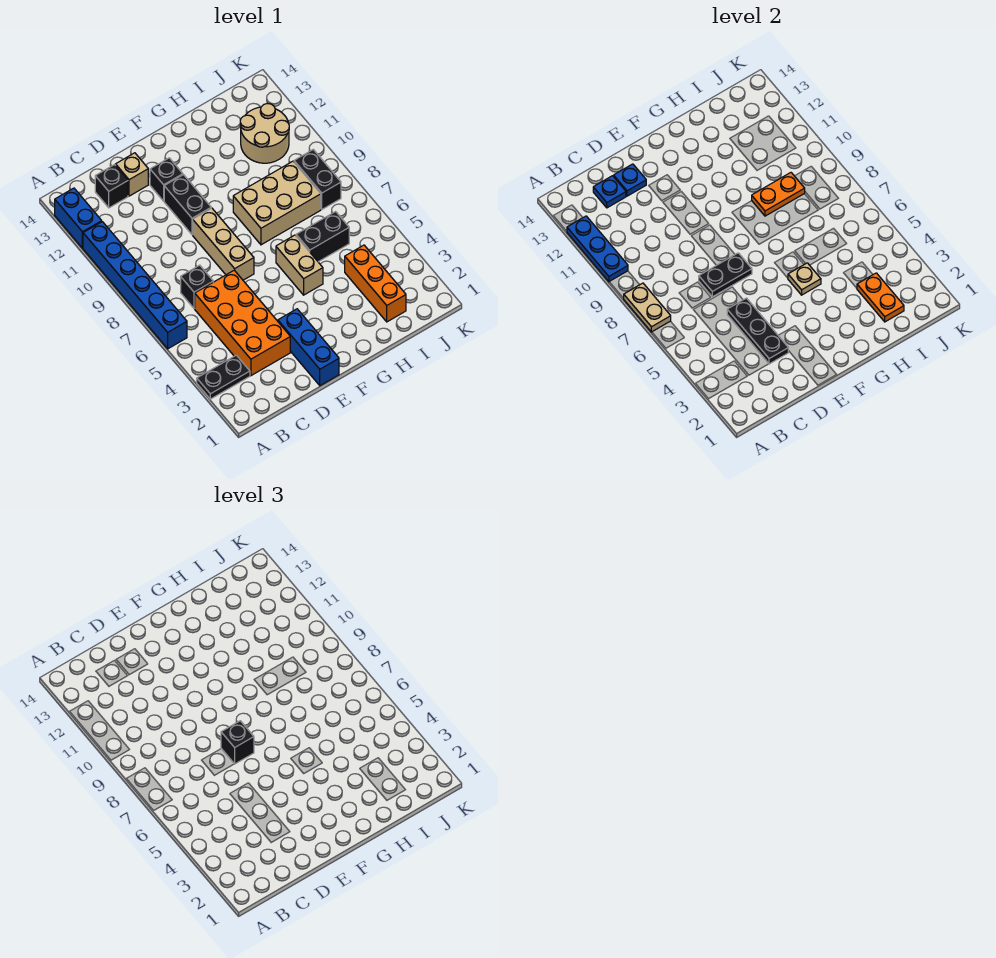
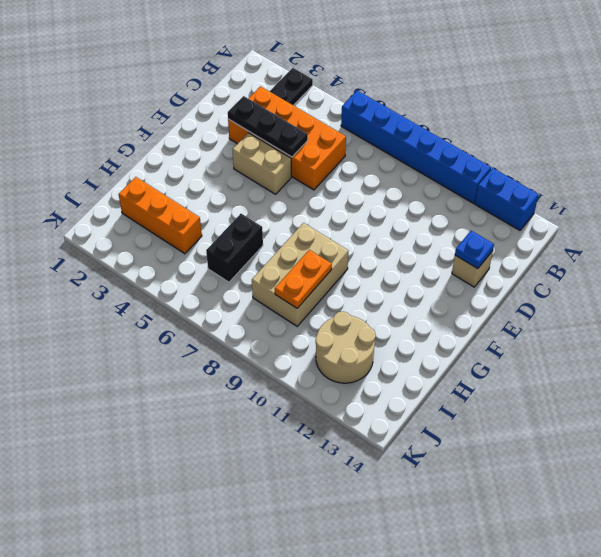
tan brick E4:E5 level 1 -> tan brick G5:G6 level 1
none -> black brick C7 level 1
none -> black brick C13 level 1
none -> blue brick E1:E3 level 1

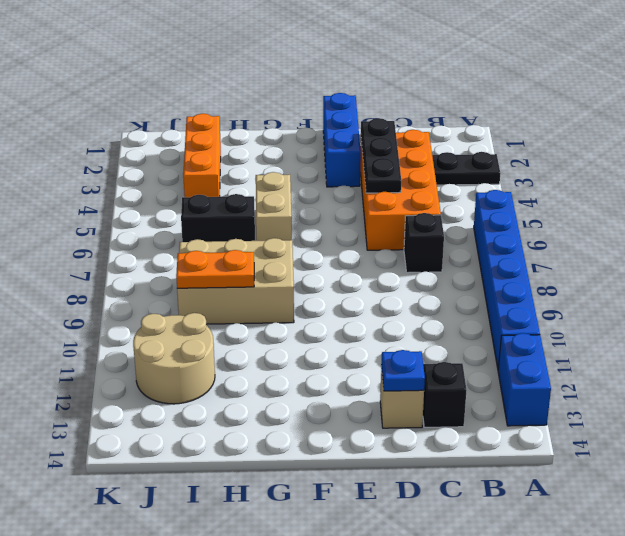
none -> tan brick E7:E9 level 1
none -> black brick E10:E11 level 1
none -> black brick E12 level 1

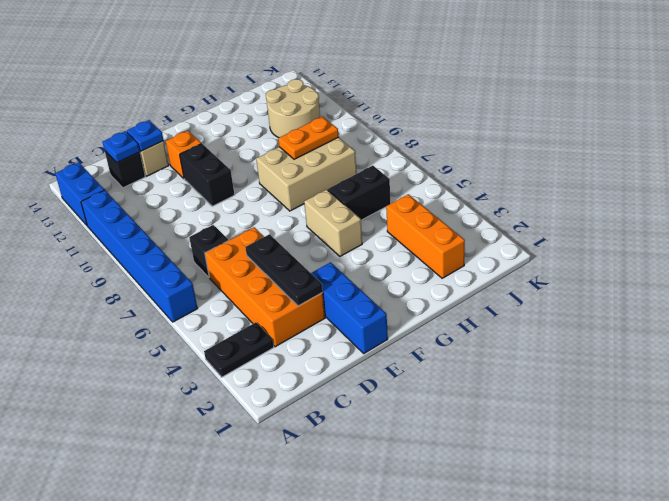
orange brick E12 level 1 -> black brick E12 level 1
none -> tan brick E7:E9 level 1
none -> black brick J8:J9 level 1
none -> tan plate A7:A8 level 2

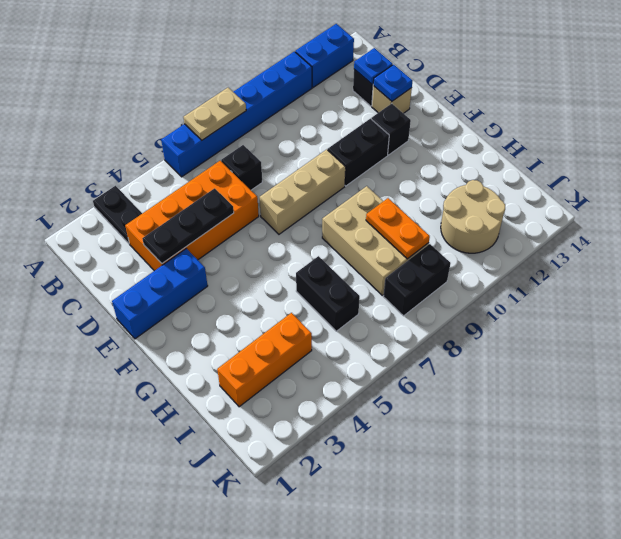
none -> tan brick G5:G6 level 1
none -> blue plate A10:A12 level 2
none -> black plate D7:E7 level 2

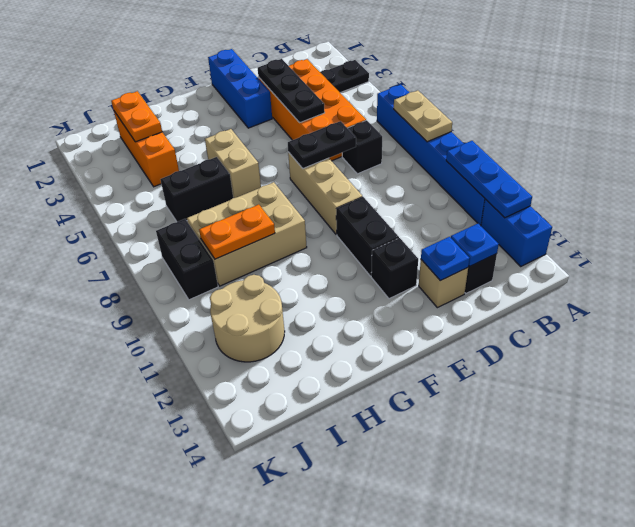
none -> tan plate G5 level 2
none -> black brick E7 level 3

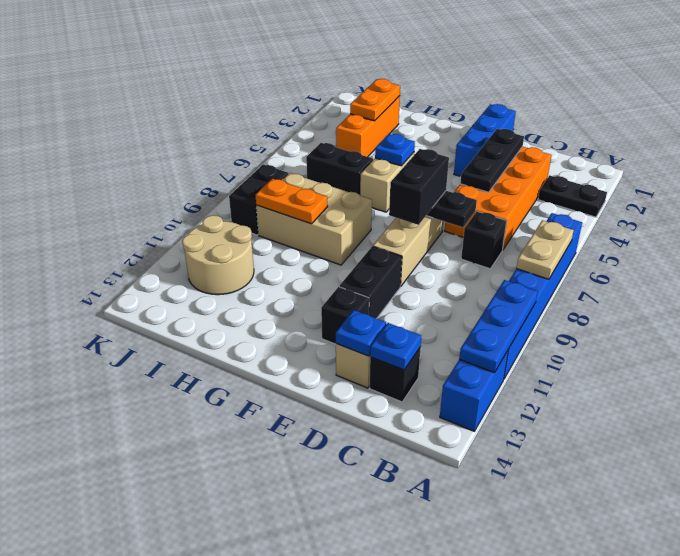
black brick E7:E8 level 3 -> black brick E7 level 3
blue plate G5 level 2 -> tan plate G5 level 2

